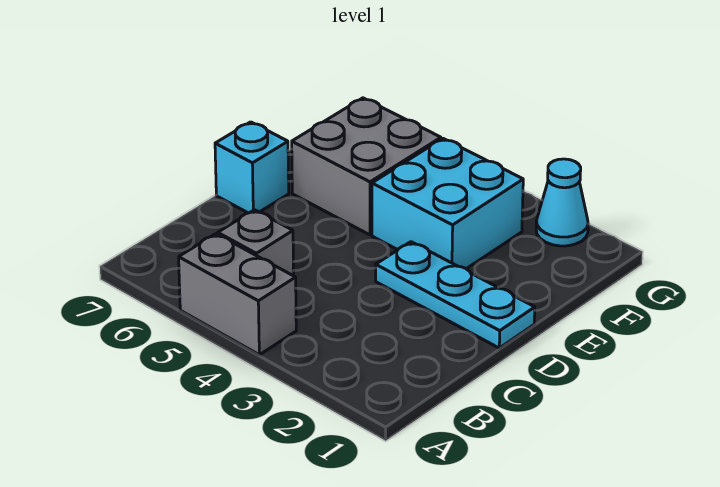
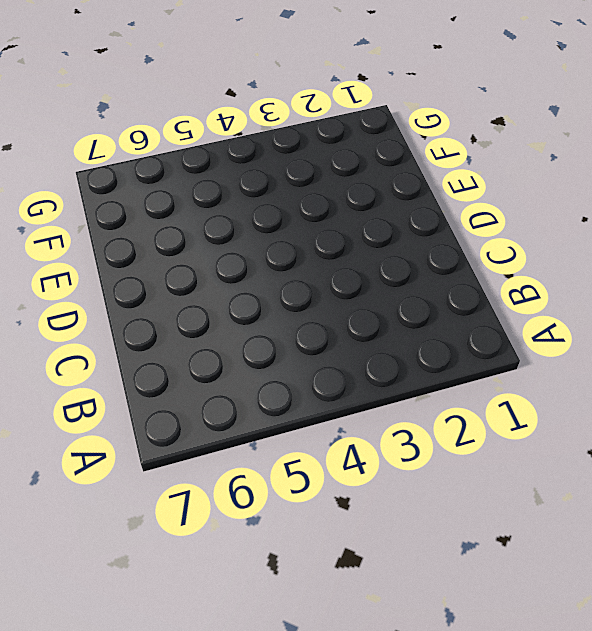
none -> grey brick A4:A5 level 1
none -> grey brick B5 level 1

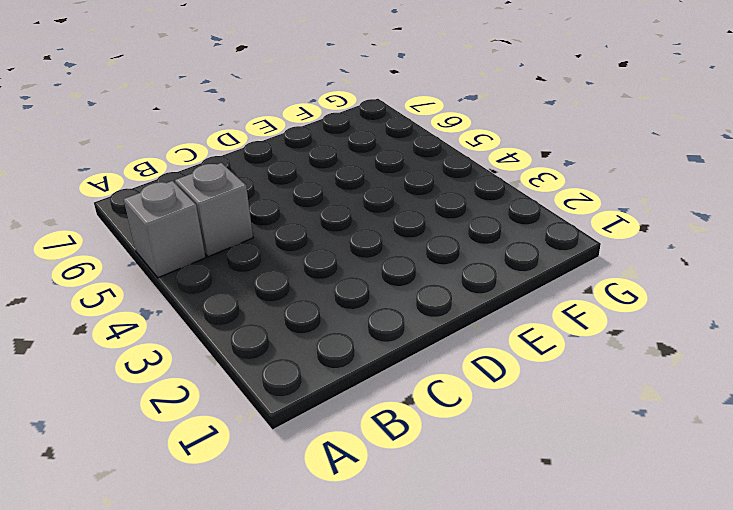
grey brick A5 level 1 -> grey brick A4:A5 level 1
none -> cyan plate D1:D3 level 1
none -> cyan brick D7 level 1

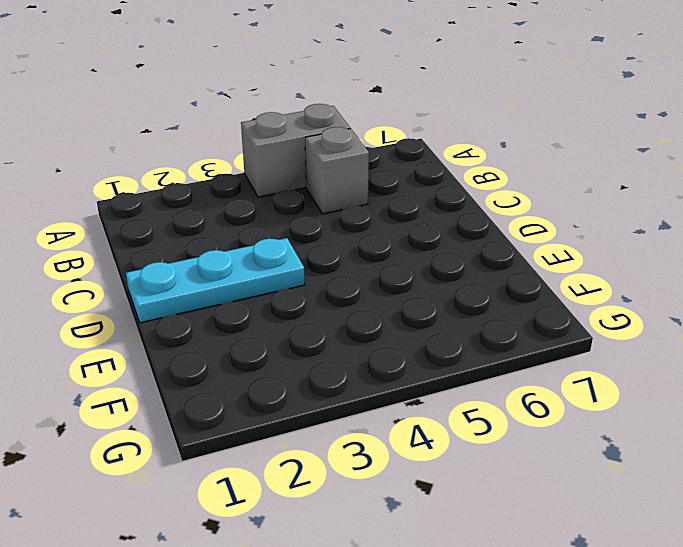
none -> cyan brick D7 level 1
none -> cyan brick E3:F4 level 1

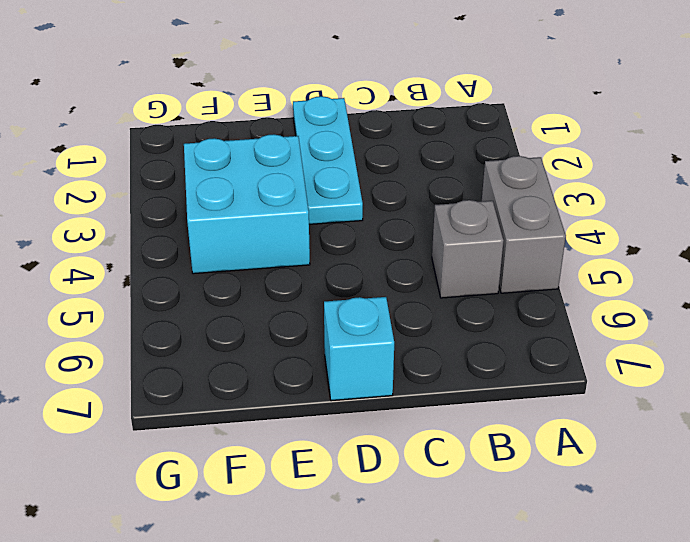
none -> grey brick E5:F6 level 1
none -> cyan cone G2 level 1

